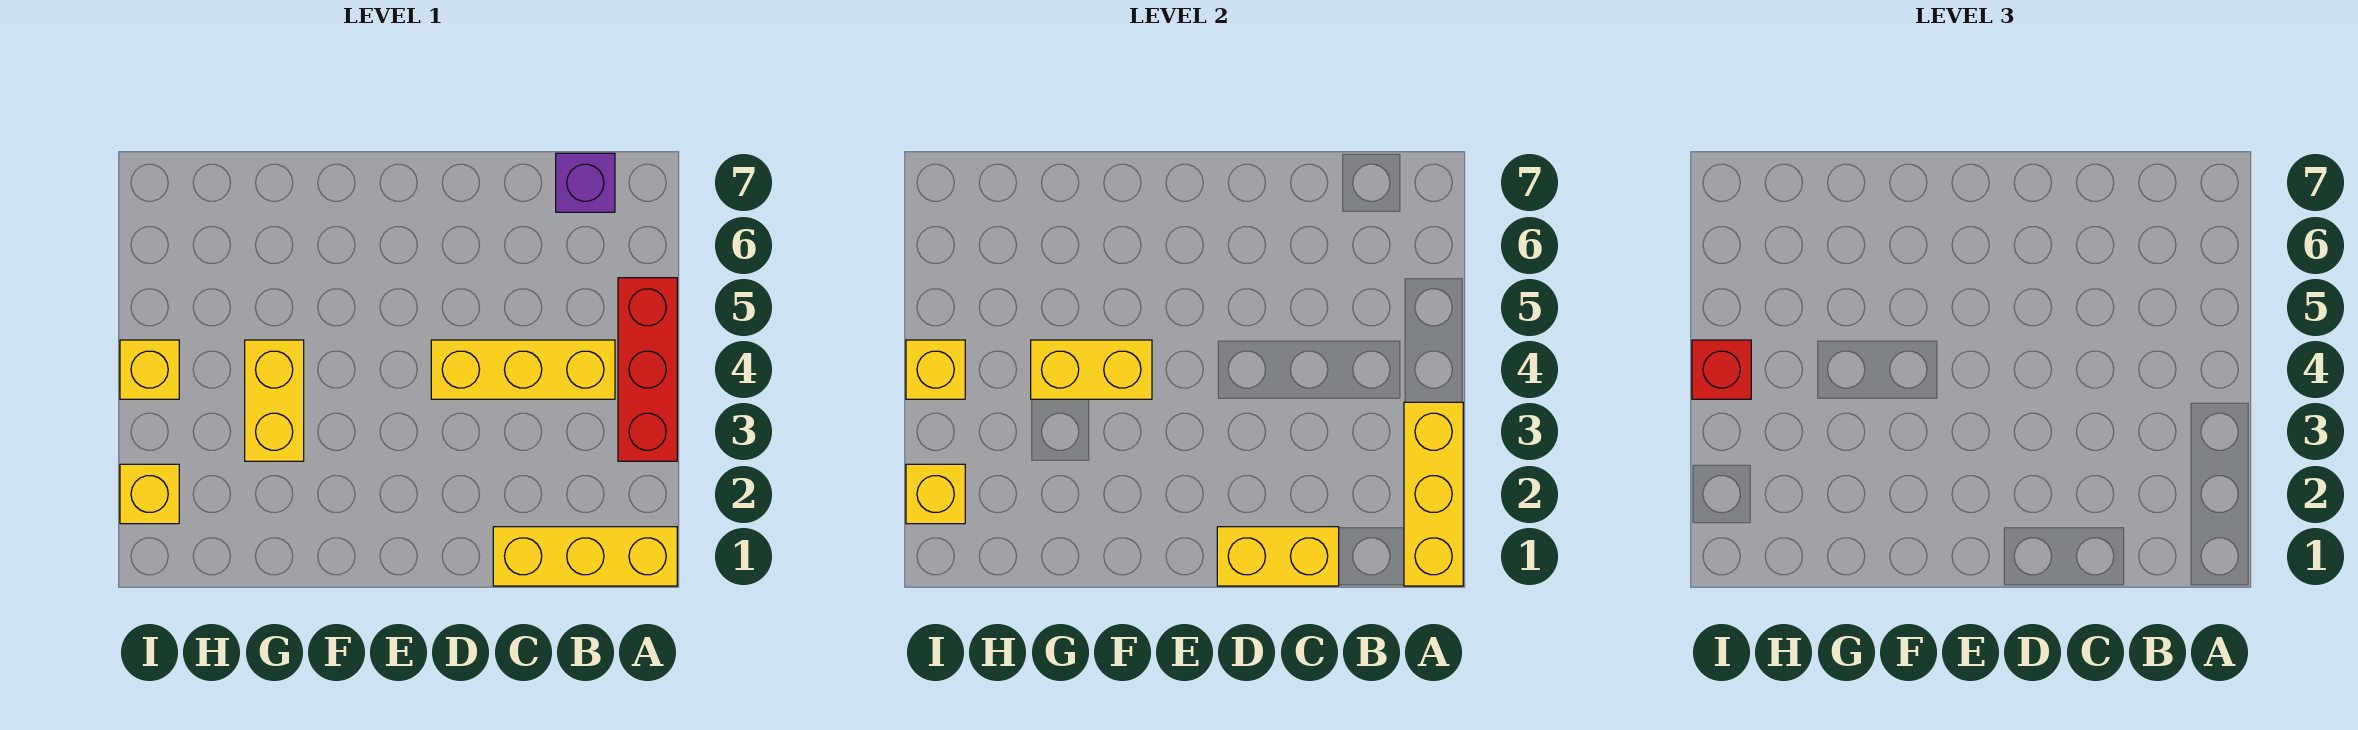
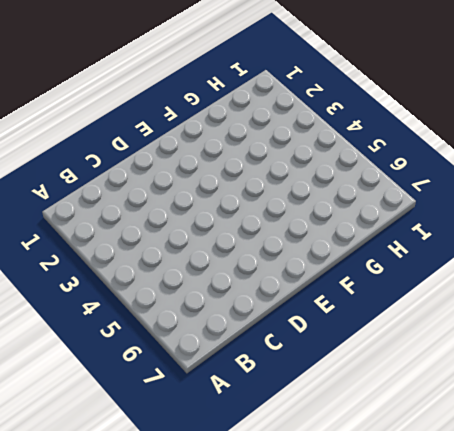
none -> yellow brick A1:C1 level 1
none -> red brick A3:A5 level 1
none -> yellow brick B4:D4 level 1

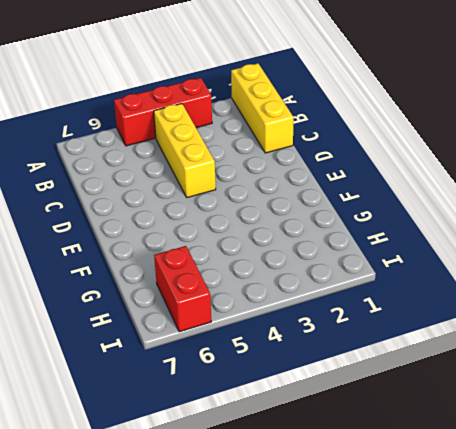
red brick H6:I6 level 1 -> none
none -> purple brick B7 level 1
none -> yellow brick G3:G4 level 1
none -> yellow brick I2 level 1

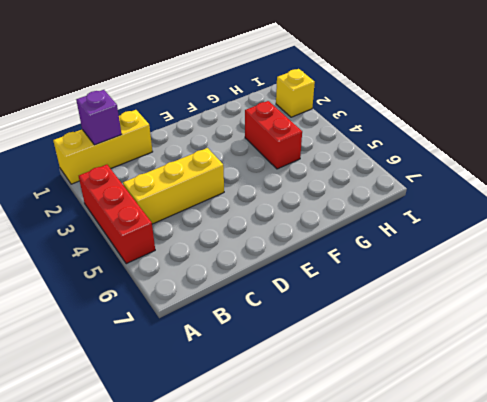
purple brick B1 level 2 -> purple brick B7 level 1
red brick G3:G4 level 1 -> yellow brick G3:G4 level 1
none -> yellow brick I4 level 1
none -> yellow brick A1:A3 level 2
none -> yellow brick C1:D1 level 2

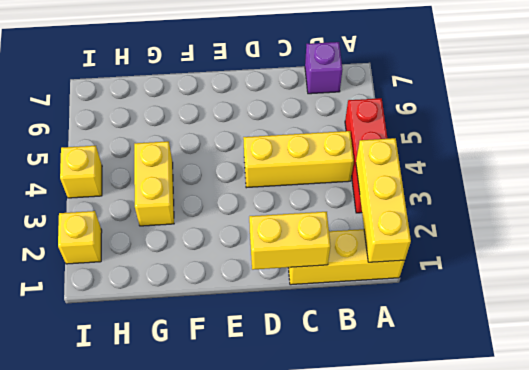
none -> yellow brick F4:G4 level 2
none -> yellow brick I2 level 2
none -> yellow brick I4 level 2

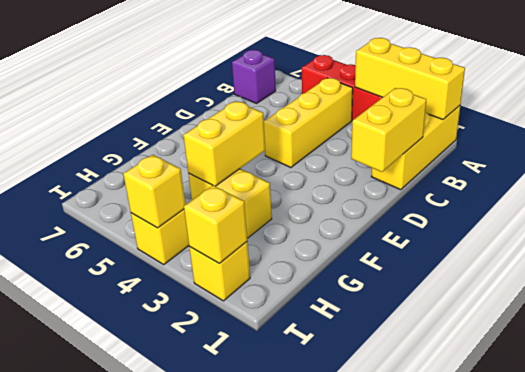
none -> red brick I4 level 3

